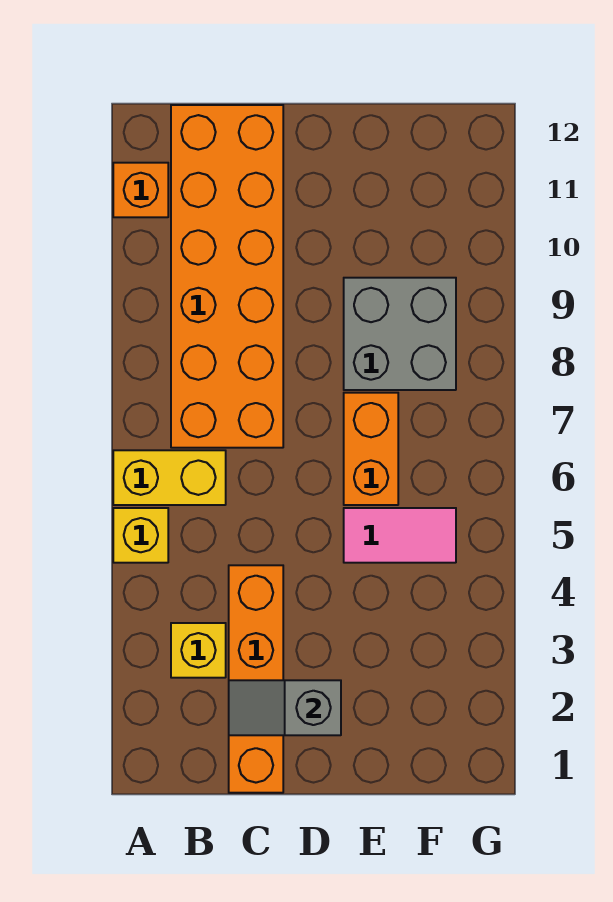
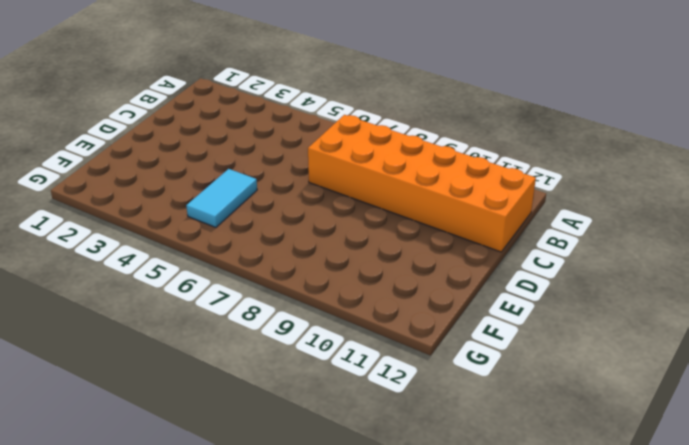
cyan tile E5:F5 level 1 -> pink tile E5:F5 level 1
none -> yellow brick A5 level 1
none -> yellow brick A6:B6 level 1

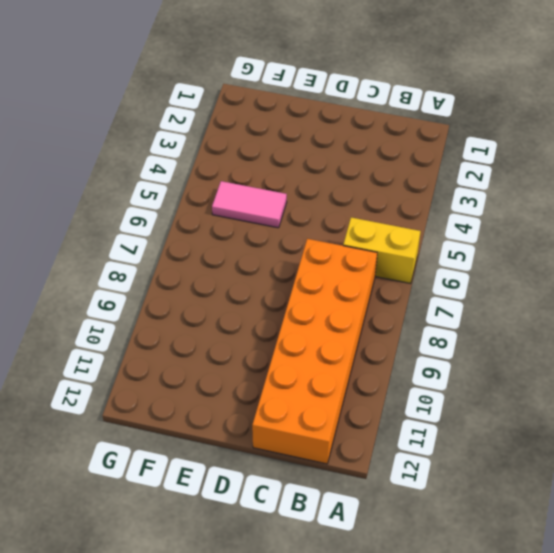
none -> yellow brick A5 level 1
none -> orange brick A11 level 1

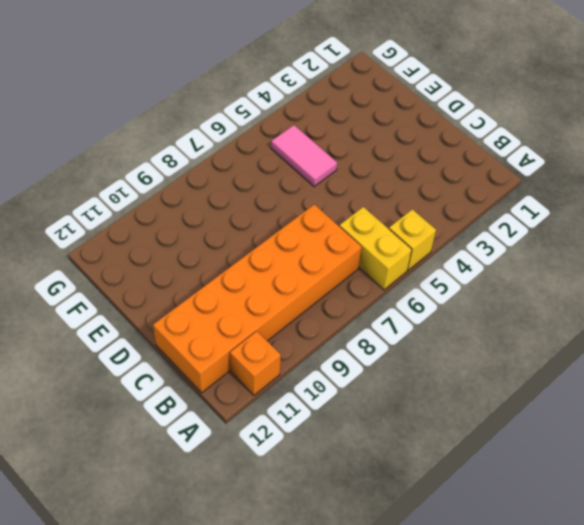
none -> yellow brick B3 level 1
none -> orange brick C1:C4 level 1

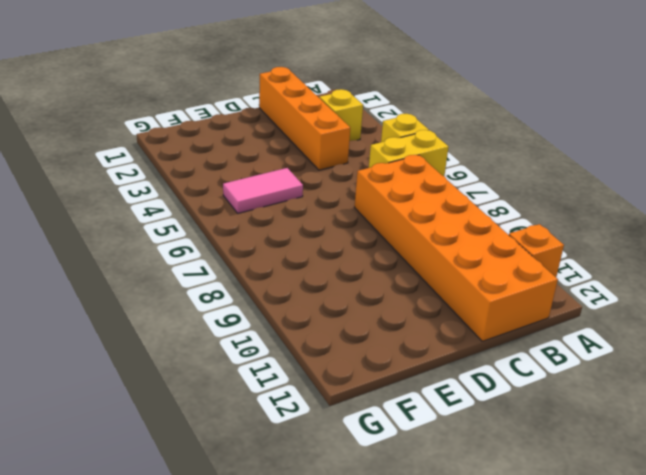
none -> orange brick E6:E7 level 1
none -> grey brick E8:F9 level 1

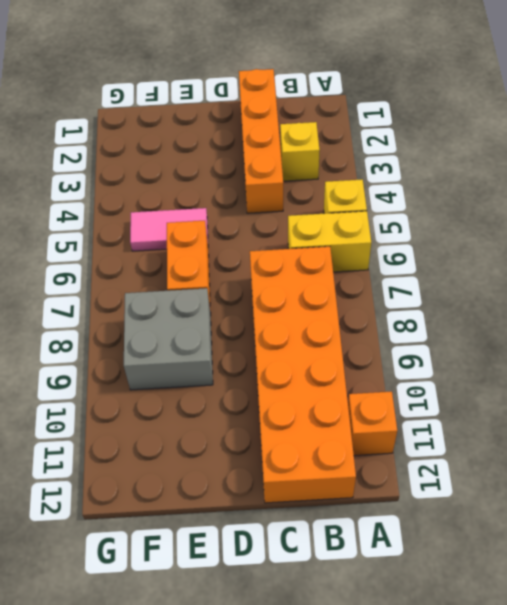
none -> grey slope C2:D2 level 2 top D

